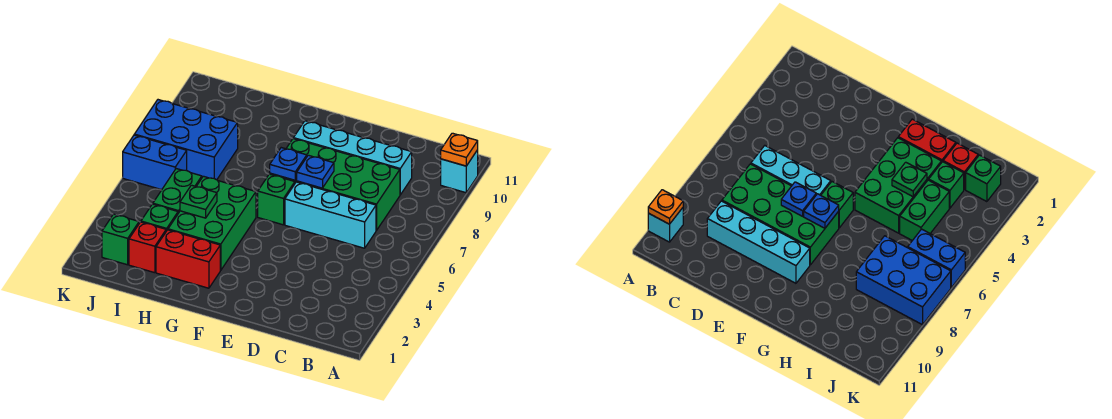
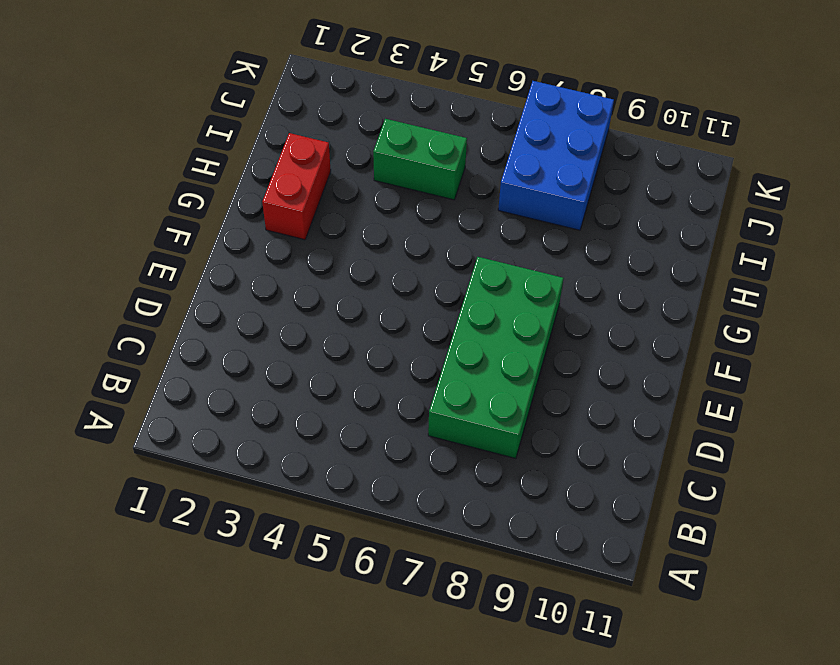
none -> cyan brick A10 level 1
none -> cyan brick C6:E6 level 1
none -> cyan brick C9:F9 level 1

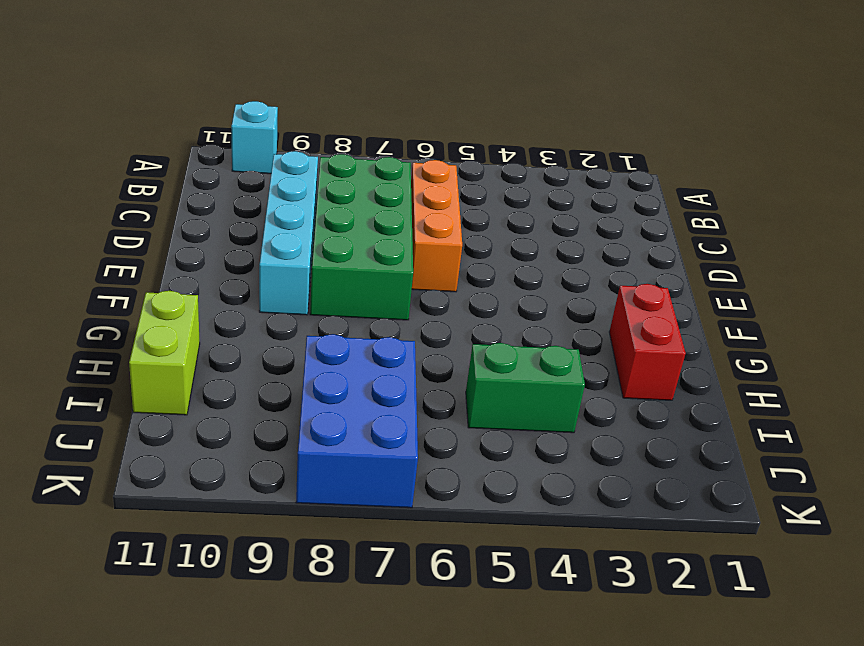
orange brick C6:E6 level 1 -> cyan brick C6:E6 level 1
lime brick H11:I11 level 1 -> none
none -> green brick F6 level 1
none -> green brick G3:H5 level 1
none -> red brick I2 level 1

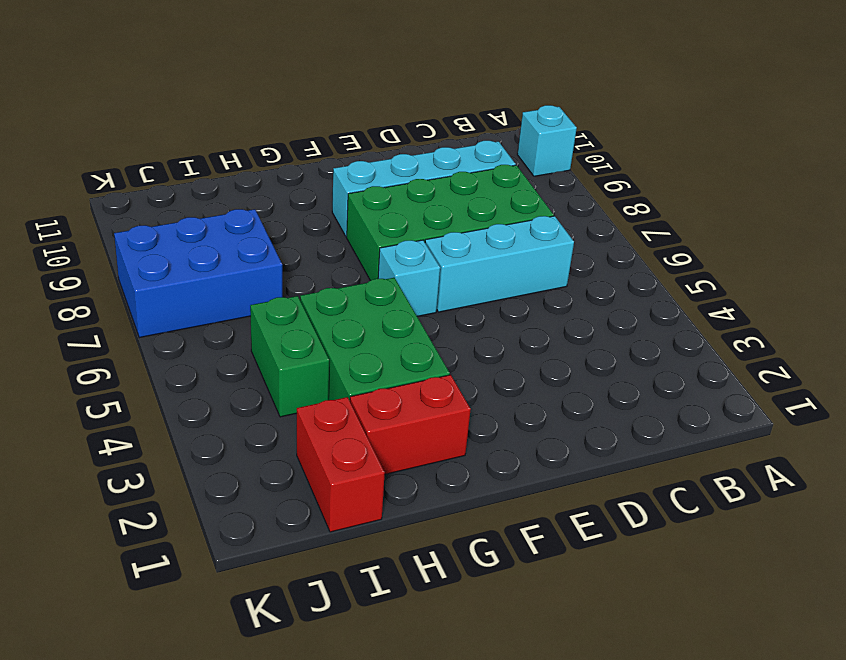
cyan brick F6 level 1 -> green brick F6 level 1
red brick I1:I2 level 1 -> red brick I2 level 1
none -> green brick I3 level 1
none -> green brick J2 level 1
none -> blue brick J6:K6 level 1

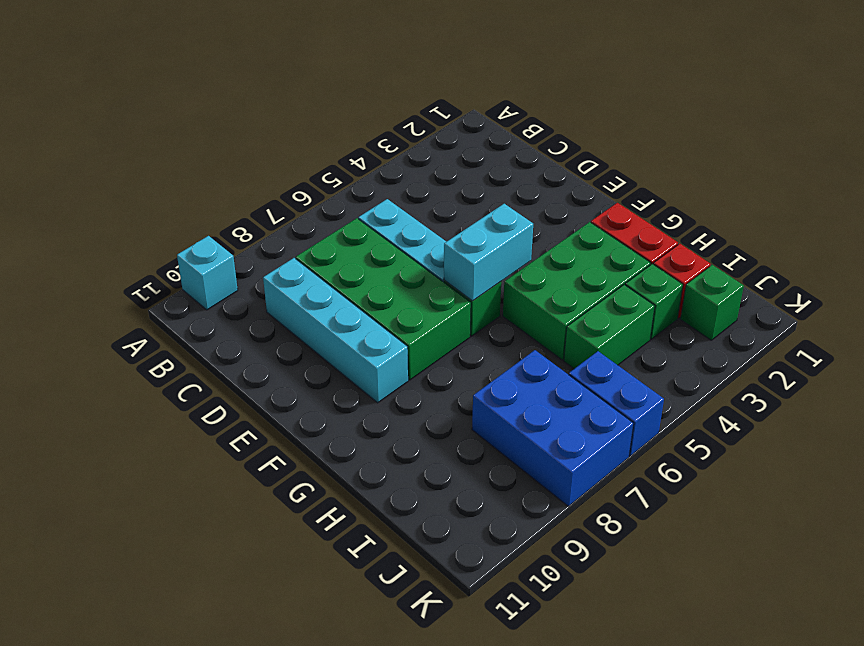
cyan brick F5:F6 level 2 -> none
none -> orange plate A10 level 2
none -> blue plate E7 level 2
none -> blue plate F7 level 2

